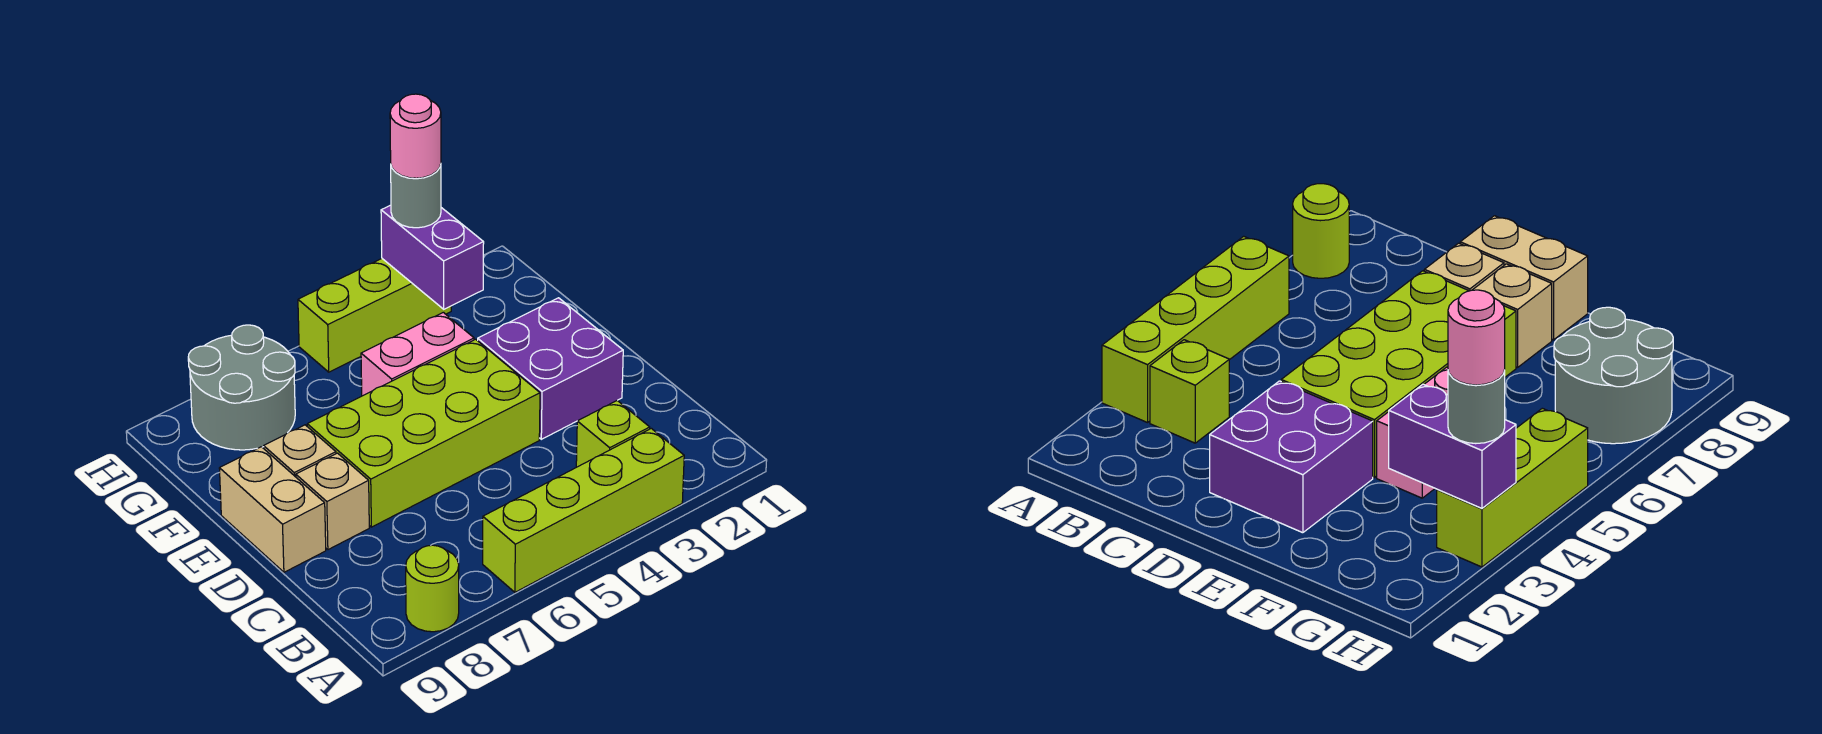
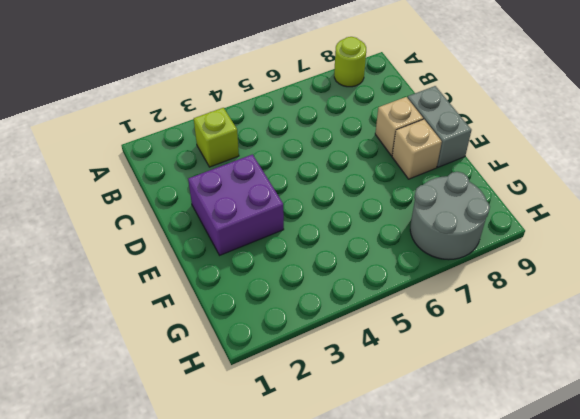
grey brick D9:E9 level 1 -> tan brick D9:E9 level 1
none -> lime brick A3:A6 level 1
none -> lime brick D4:E7 level 1
none -> pink brick F4:F5 level 1

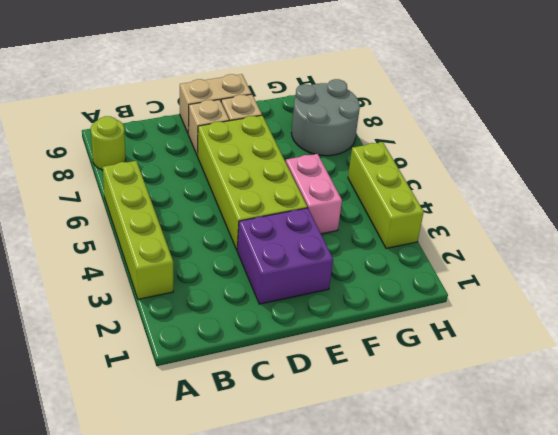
none -> lime brick B3 level 1
none -> purple brick G3:H3 level 2
none -> grey round brick H3 level 3

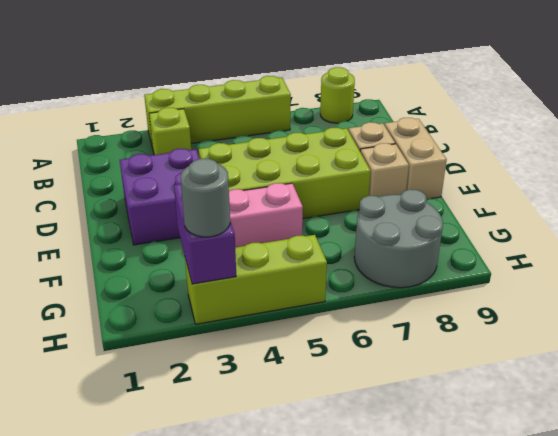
none -> pink round brick H3 level 4

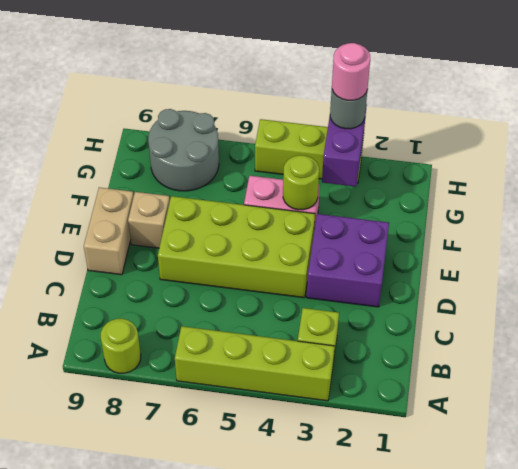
lime round brick F4 level 2 -> none
none -> tan brick D8 level 1

